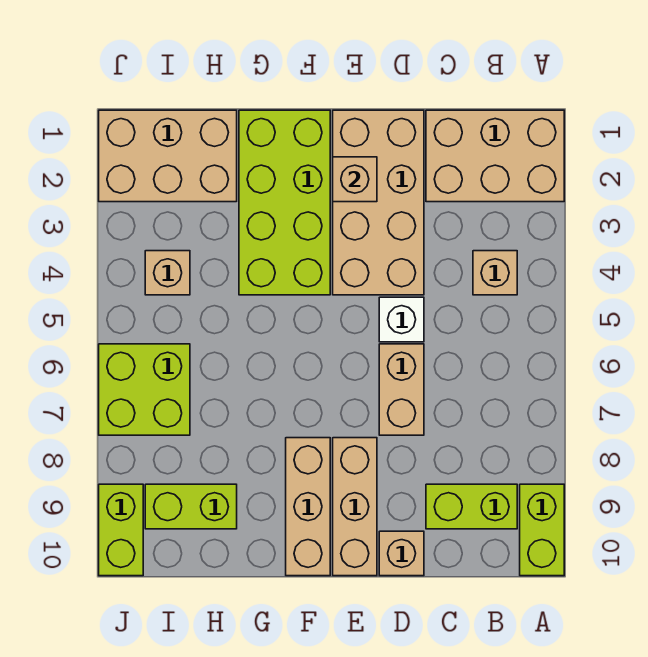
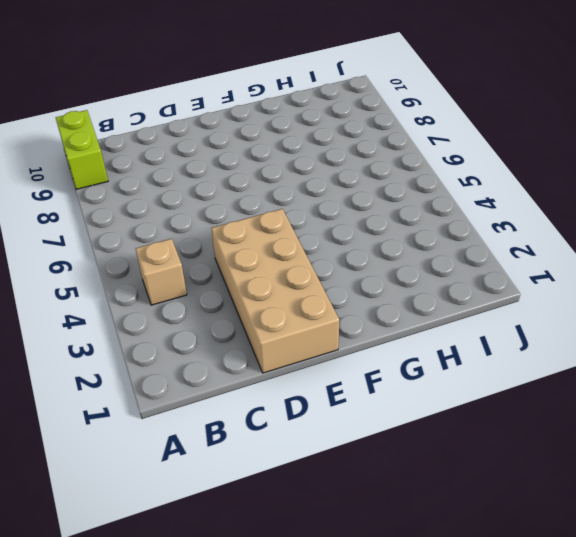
none -> tan brick A1:C2 level 1
none -> lime brick B9:C9 level 1
none -> white brick D5 level 1

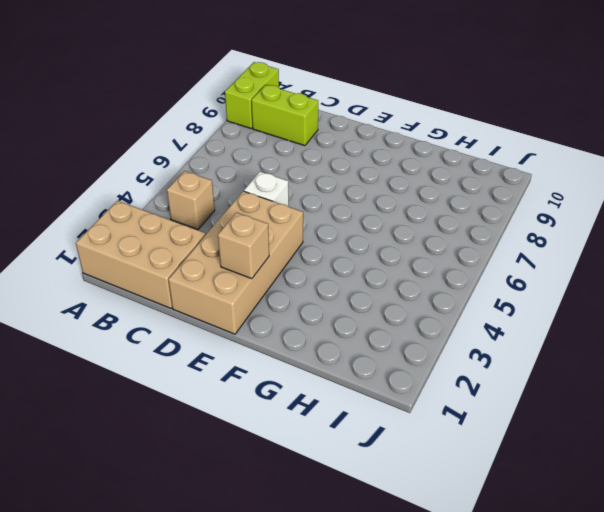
none -> tan brick D6:D7 level 1
none -> tan brick D10 level 1
none -> tan brick E8:E10 level 1

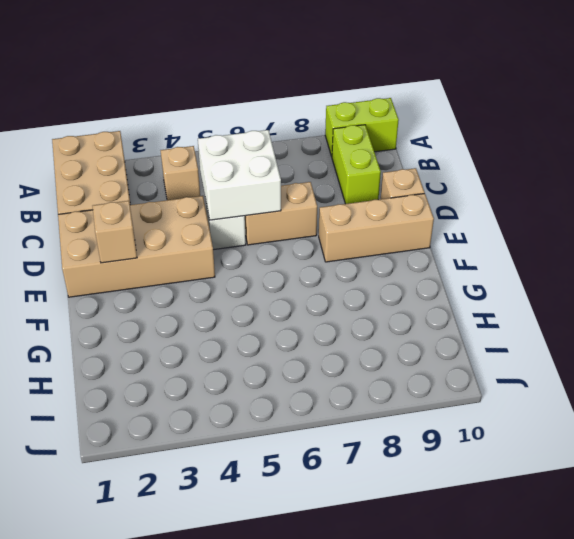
white brick C5:D6 level 2 -> none
none -> lime brick F1:G4 level 1
none -> tan brick F8:F10 level 1
none -> tan brick H1:J2 level 1

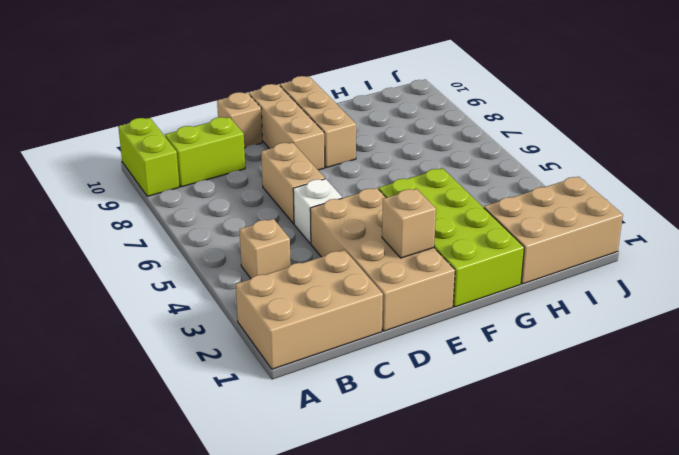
none -> lime brick H9:I9 level 1
none -> tan brick I4 level 1
none -> lime brick I6:J7 level 1

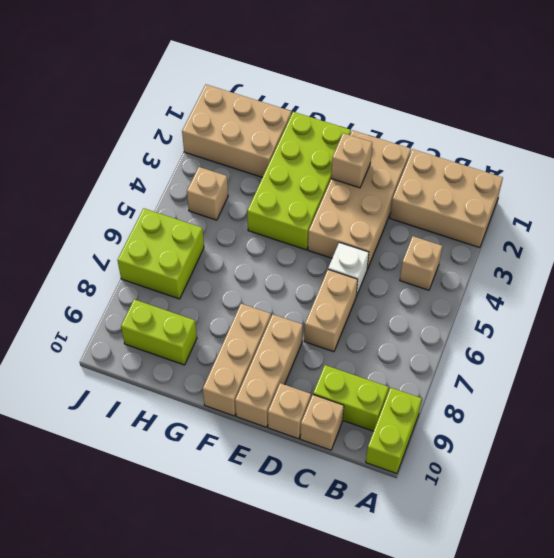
tan brick C10 level 1 -> none
none -> lime brick J9:J10 level 1

